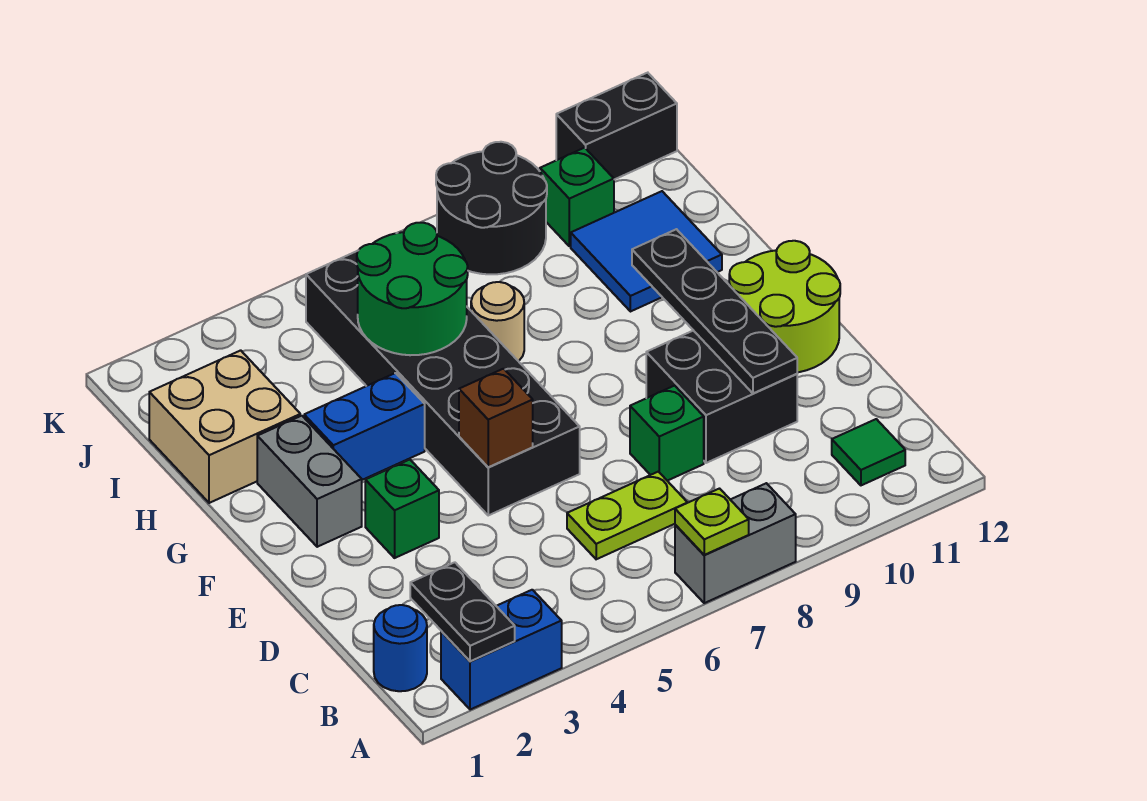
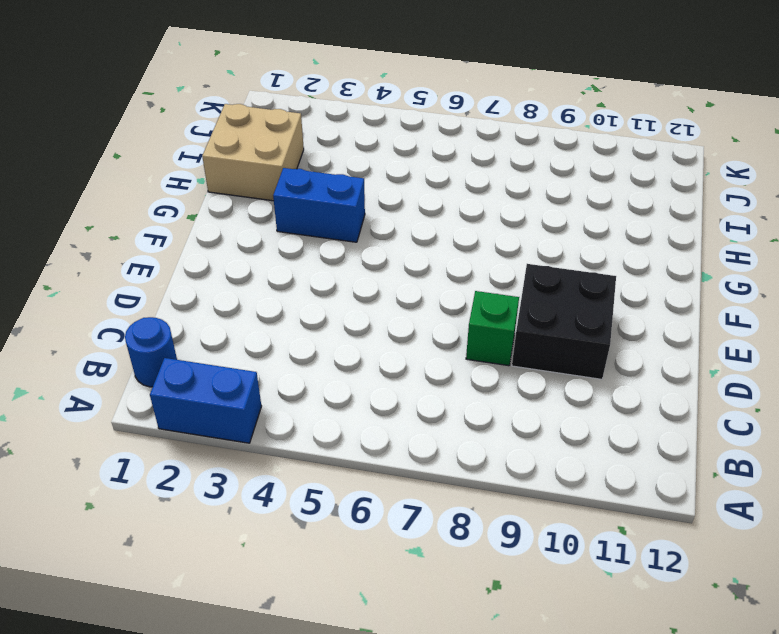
none -> grey brick A7:A8 level 1
none -> green tile B11 level 1
none -> lime plate C6:C7 level 1

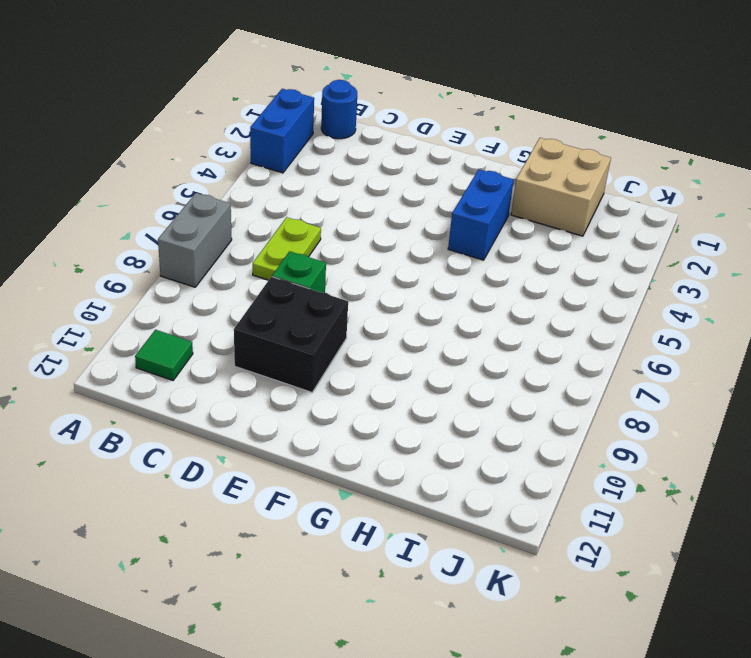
none -> green brick E3 level 1
none -> black brick E5:J6 level 1
none -> lime round brick E11:F12 level 1

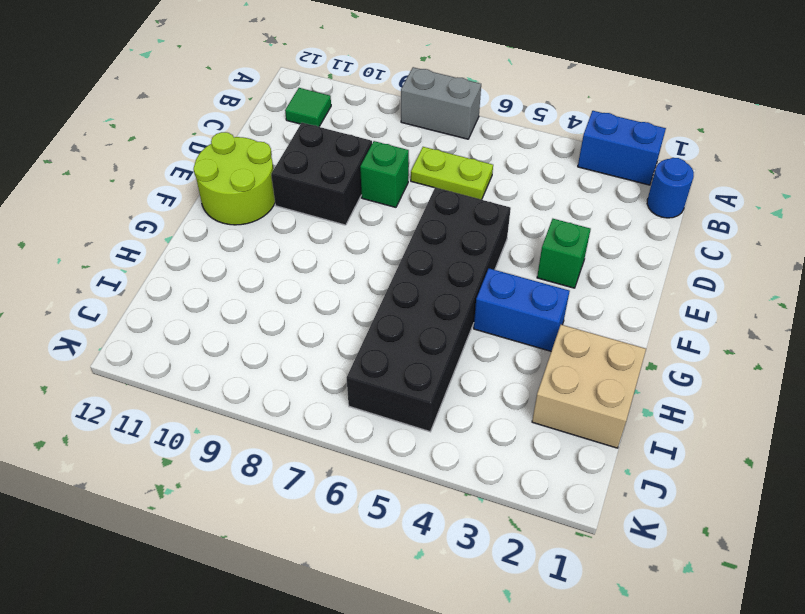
none -> grey brick F2:G2 level 1
none -> tan round brick H7 level 1
none -> blue tile H10:I11 level 1

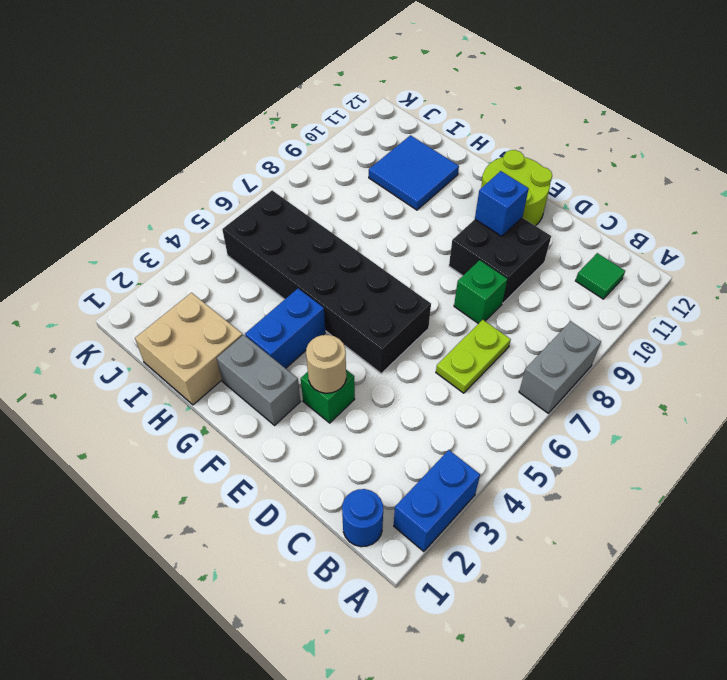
tan round brick E3 level 2 -> tan round brick H7 level 1
blue brick E10 level 2 -> black plate D10:G10 level 2
none -> black round brick J8:K9 level 1
none -> green brick J10 level 1
none -> black brick K11:K12 level 1

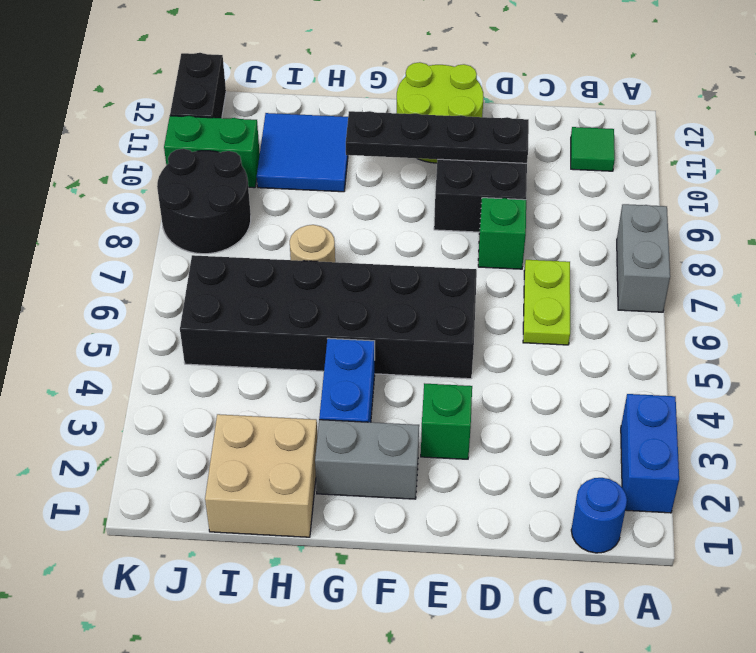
green brick J10:K10 level 1 -> green brick J10 level 1
none -> black plate A2:B2 level 2
none -> lime plate A7 level 2
none -> brown brick E5 level 2

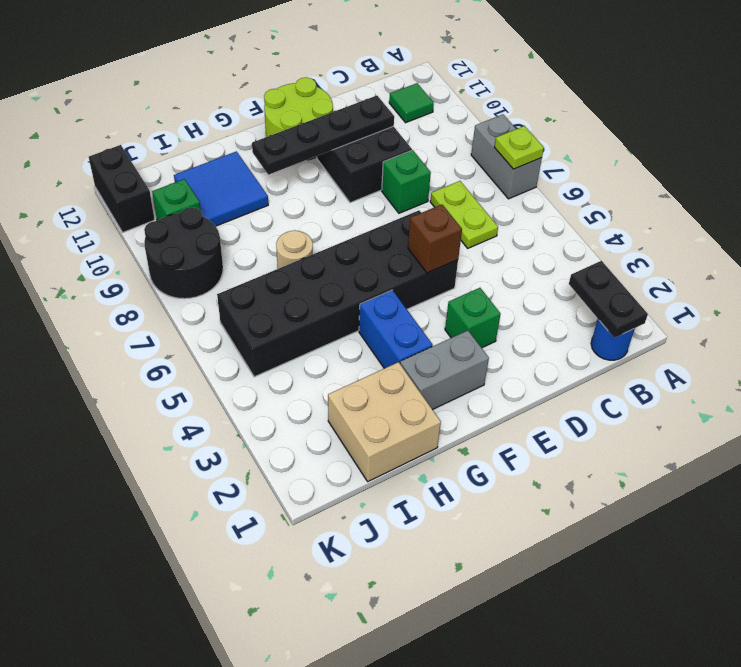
black plate B1:B2 level 2 -> black plate A2:B2 level 2
none -> blue brick A2:A3 level 1
none -> green round brick H5:I6 level 2

